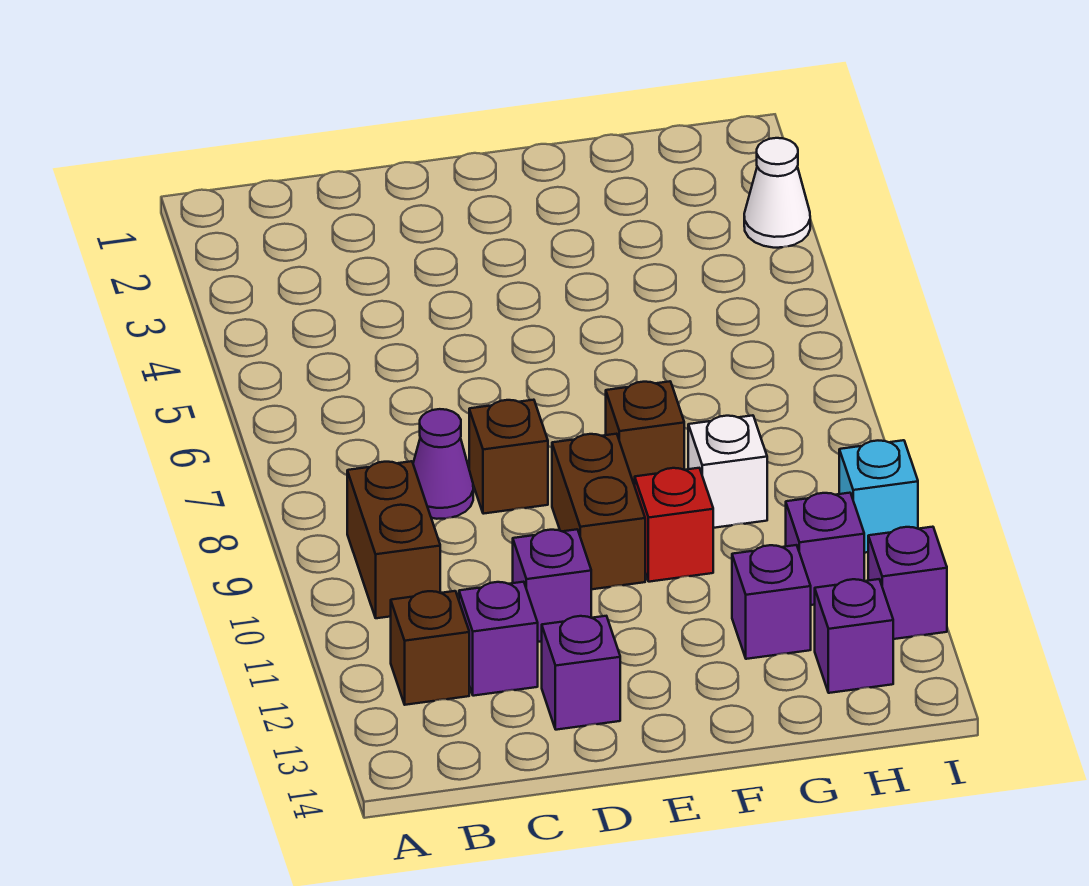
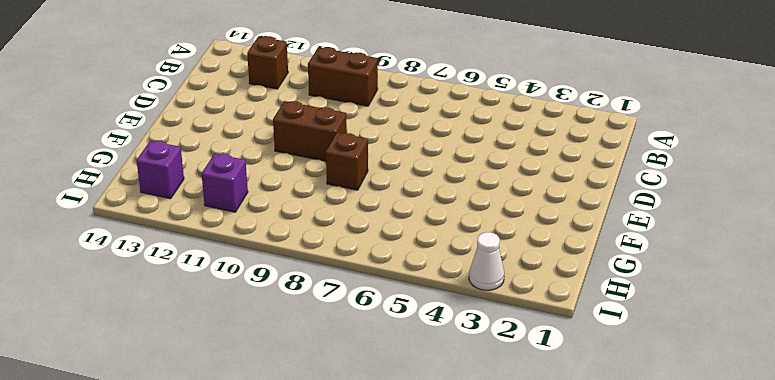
none -> purple cone C8 level 1
none -> purple brick C12 level 1
none -> brown brick D8 level 1

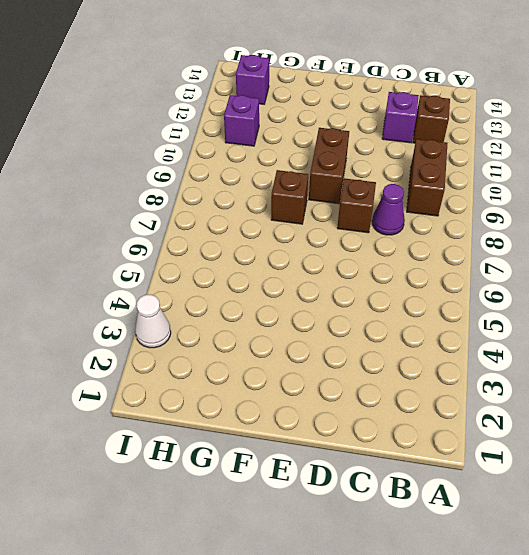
none -> purple brick D11 level 1
none -> purple brick D13 level 1
none -> red brick F10 level 1

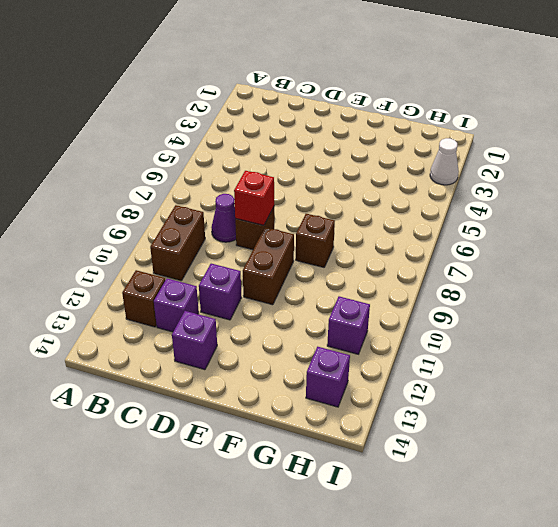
red brick D8 level 2 -> red brick F10 level 1
none -> white brick G9 level 1
none -> purple brick G12 level 1
none -> cyan brick I10 level 1

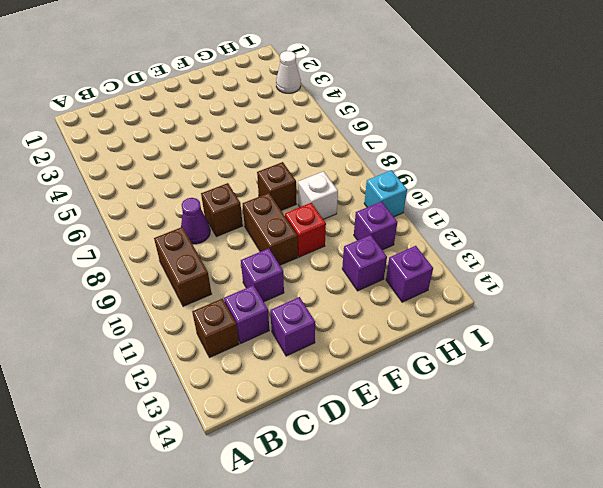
none -> purple brick I12 level 1

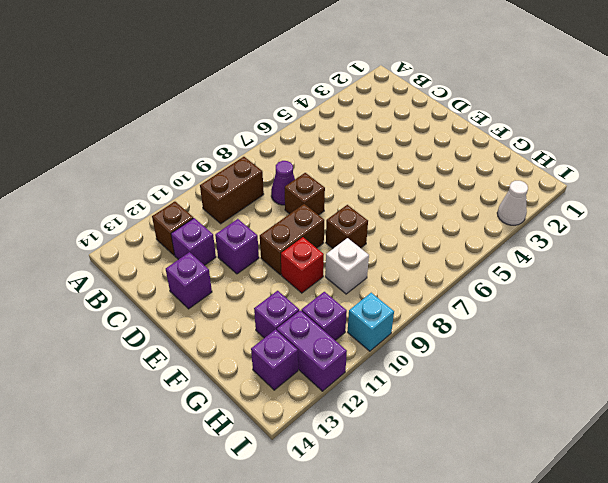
purple brick H12:I12 level 1 -> purple brick I12 level 1

